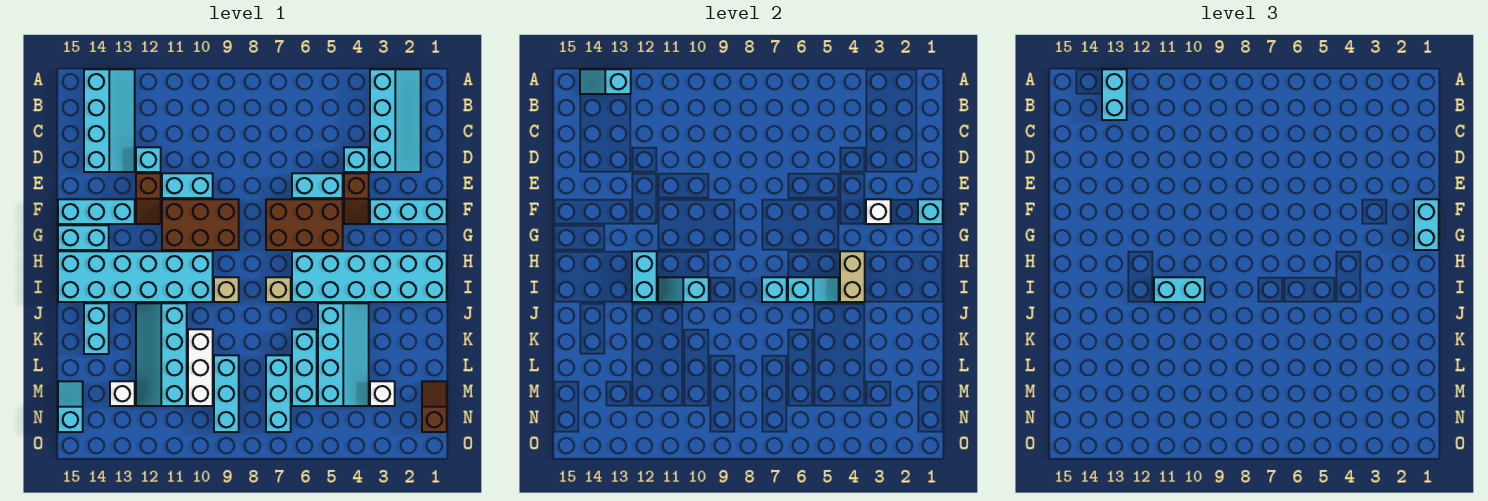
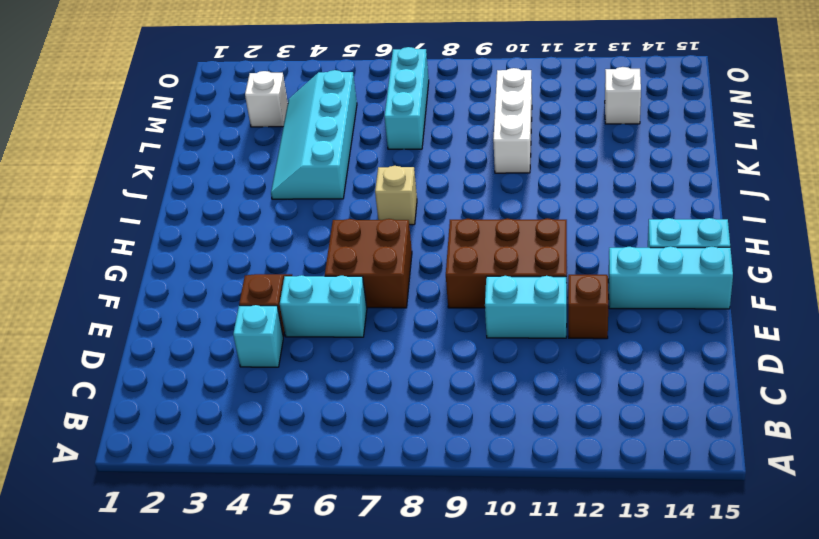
brown brick F6:G7 level 1 -> brown brick F5:G7 level 1
none -> cyan slope A2:D3 level 1 top 3
none -> cyan slope A13:D14 level 1 top 14
none -> cyan brick D12 level 1
none -> cyan brick F1:F3 level 1

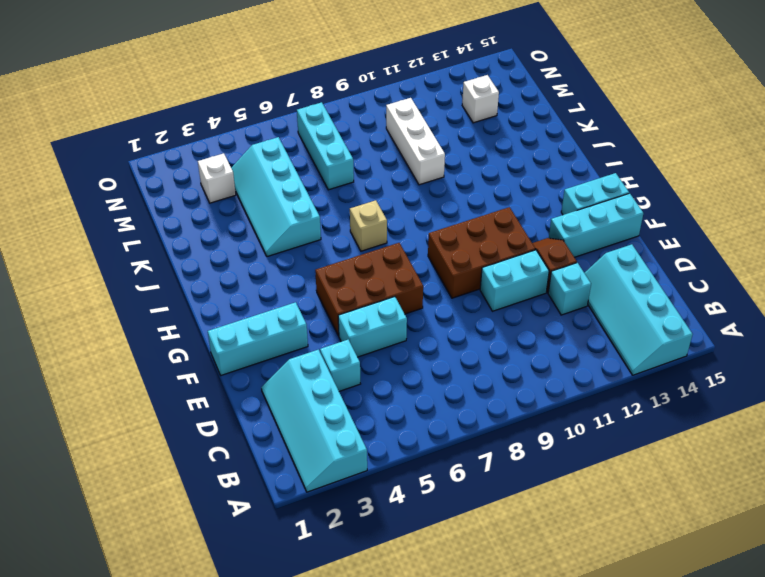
none -> brown slope E4:F4 level 1 top E
none -> cyan brick H1:I6 level 1
none -> cyan brick H10:I15 level 1
none -> tan brick I9 level 1

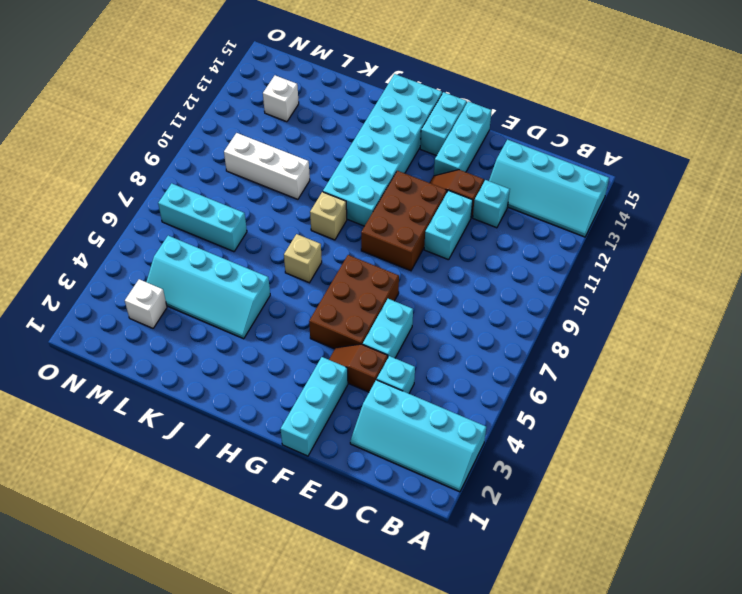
none -> cyan brick H1:I6 level 1
none -> cyan slope J11:M12 level 1 top 11
none -> cyan brick J14:K14 level 1
none -> cyan brick K6:M6 level 1

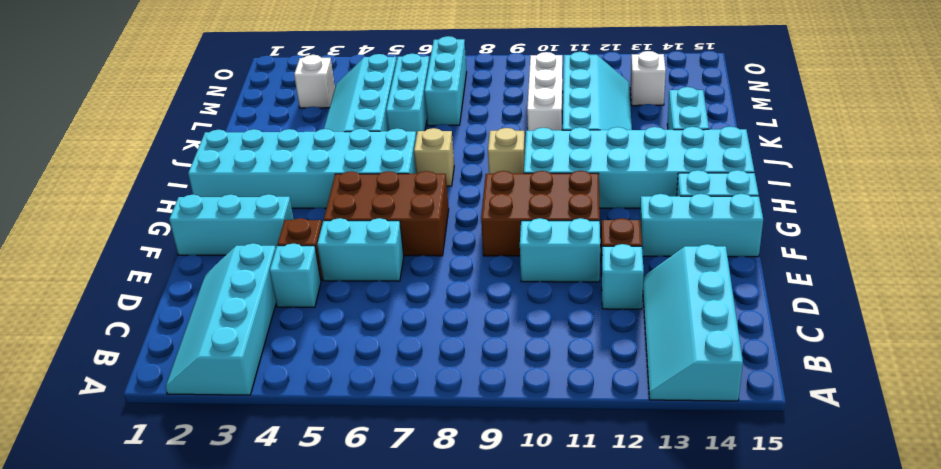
none -> cyan brick L9:N9 level 1
none -> brown slope M1:N1 level 1 top N
none -> cyan slope M15:N15 level 1 top N
none -> cyan slope A13:A14 level 2 top 13

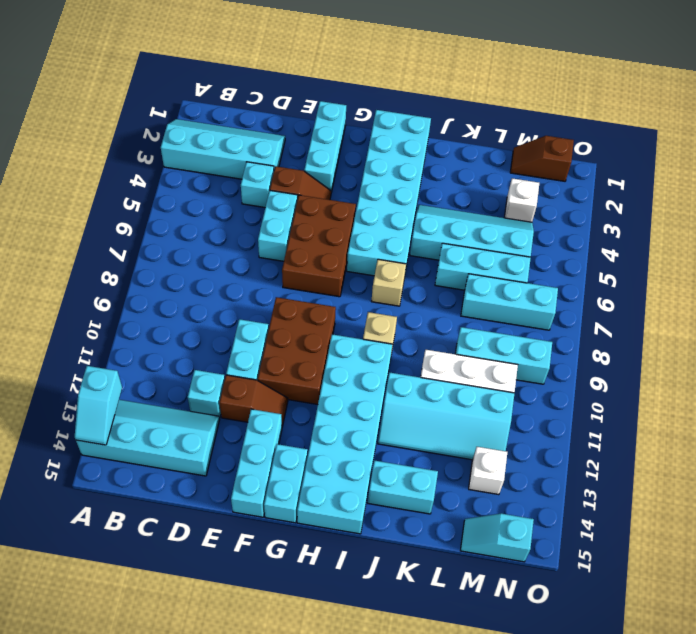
none -> cyan brick F1 level 2
none -> white brick F3 level 2
none -> tan brick H4:I4 level 2
none -> cyan brick H12:I12 level 2

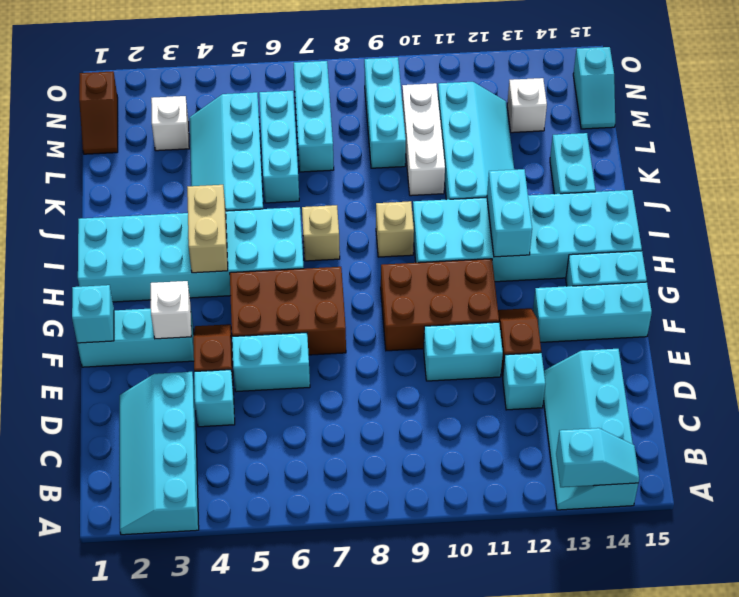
none -> cyan slope I5:I6 level 2 top 6
none -> cyan brick I7 level 2
none -> cyan slope I10:I11 level 2 top 10
none -> cyan brick A13:B13 level 3

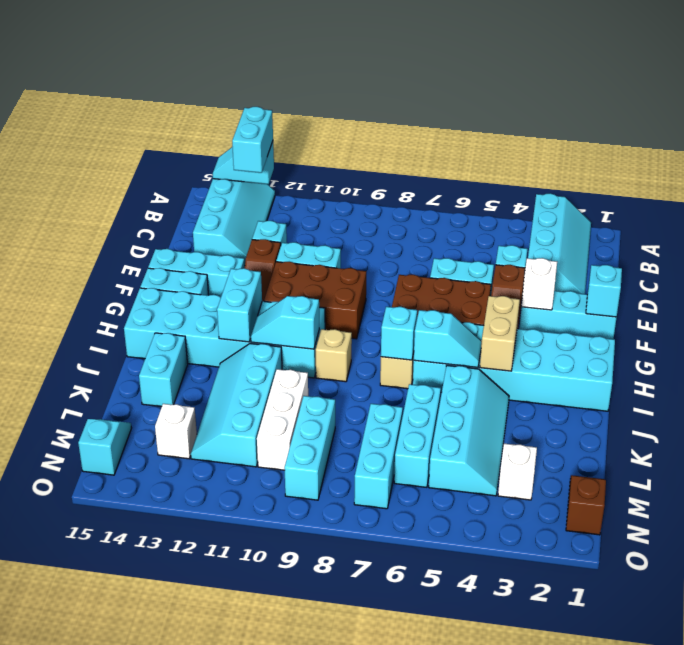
none -> cyan brick F1:G1 level 3
none -> cyan brick I10:I11 level 3

